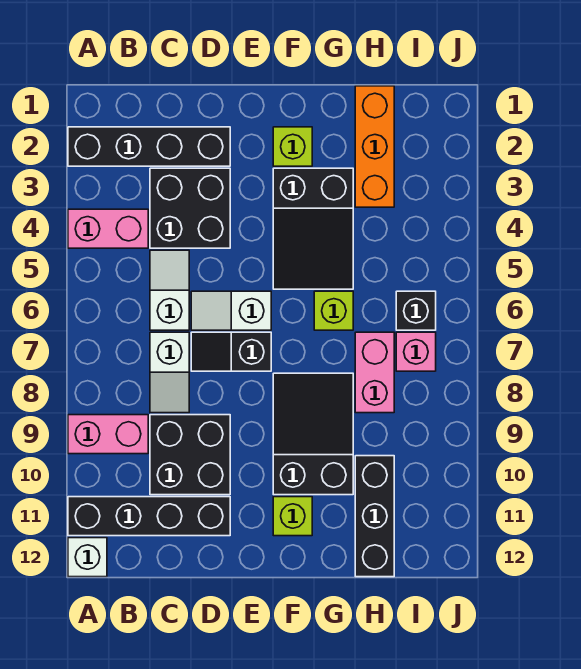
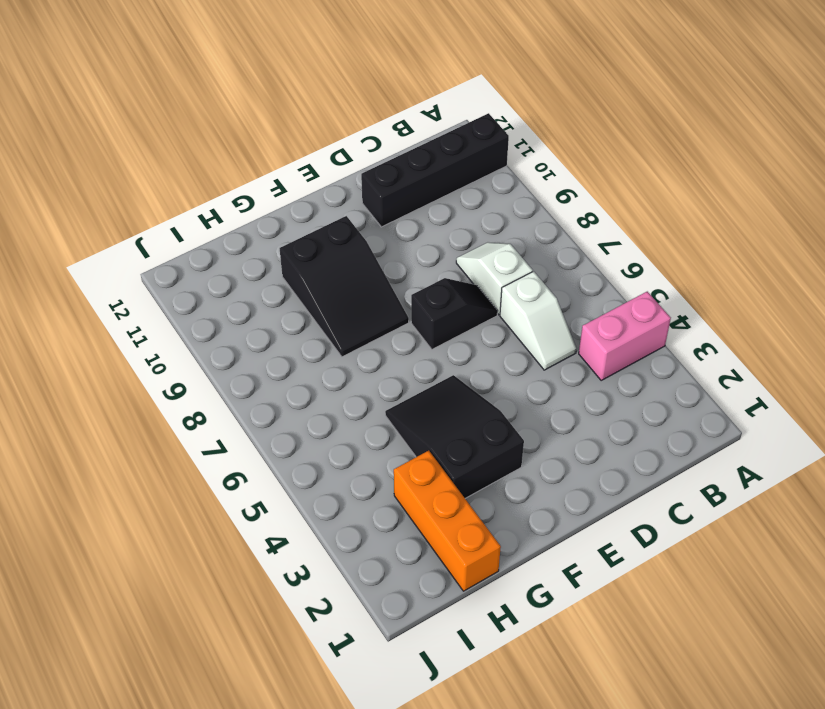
none -> black brick A2:D2 level 1
none -> pink brick A9:B9 level 1
none -> white brick A12 level 1

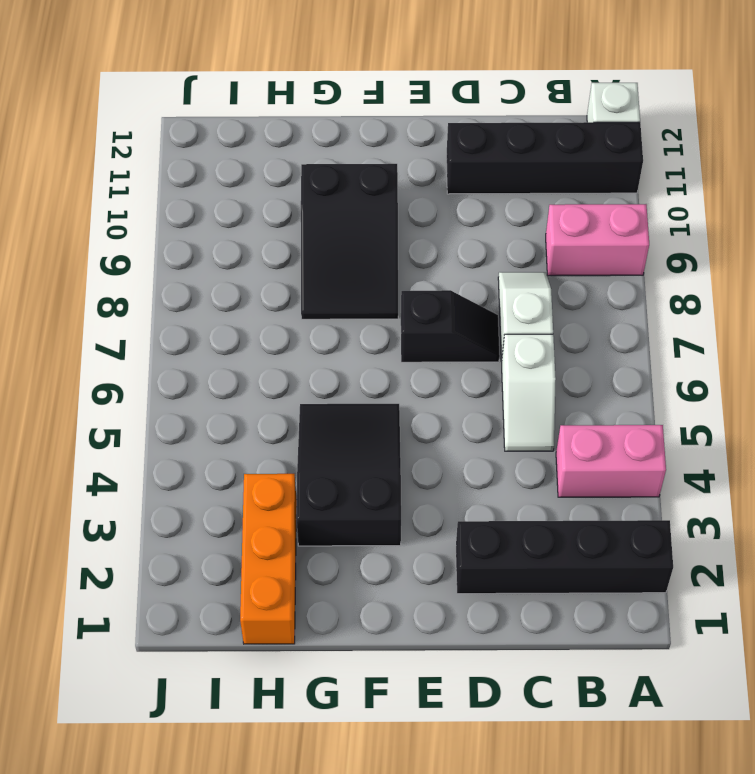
none -> black brick C3:D4 level 1
none -> black brick C9:D10 level 1
none -> white slope D6:E6 level 1 top E

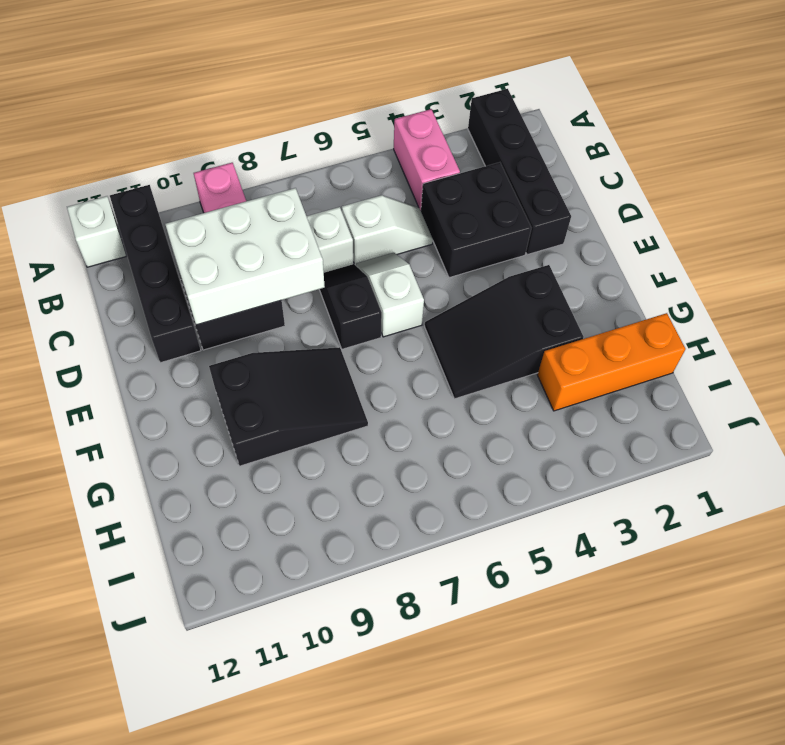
white brick C8:D10 level 2 -> none
none -> lime brick F2 level 1
none -> lime brick F11 level 1
none -> lime brick G6 level 1

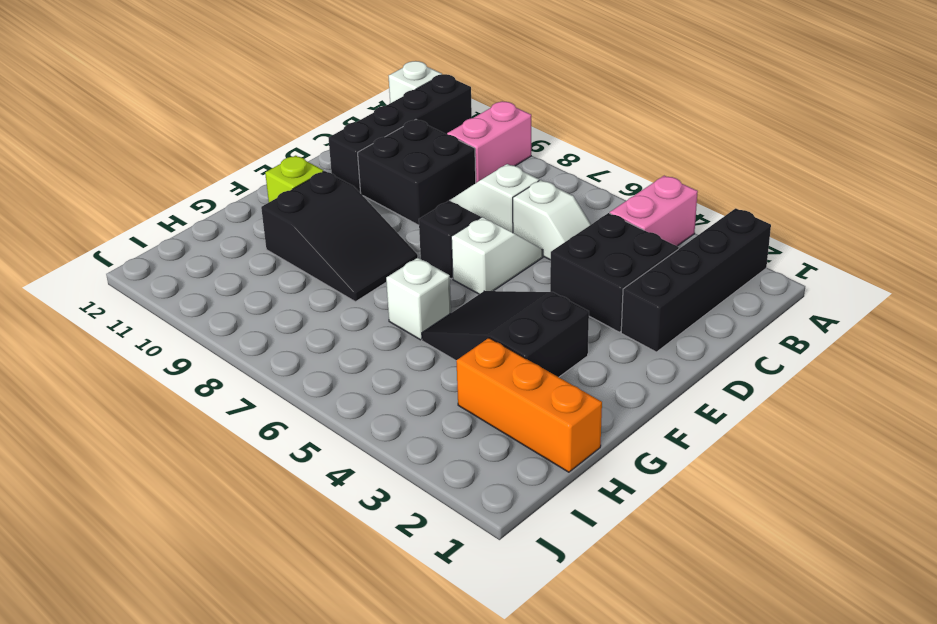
white brick G6 level 1 -> lime brick G6 level 1
none -> lime brick F2 level 1
none -> pink brick H7:H8 level 1
none -> black brick H10:H12 level 1

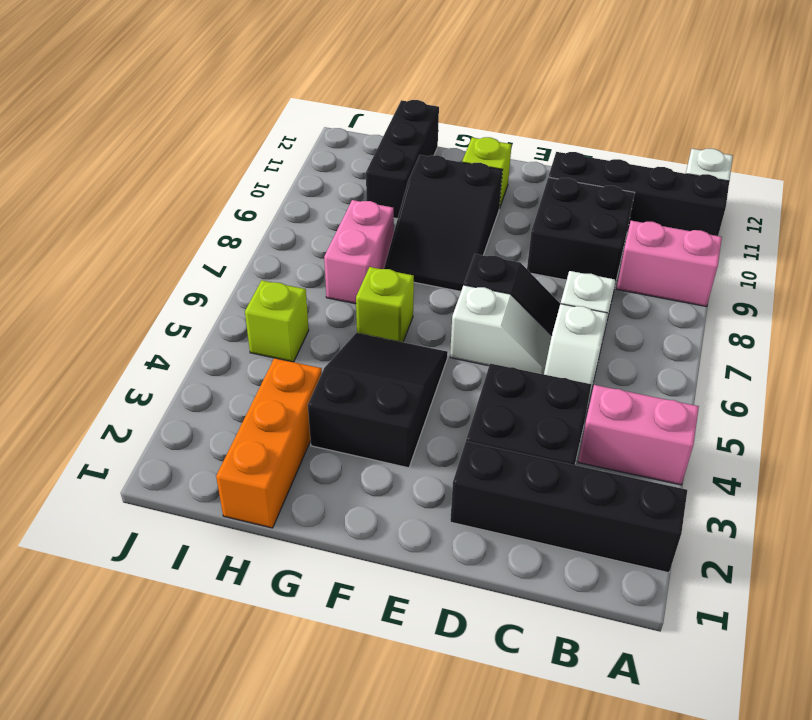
lime brick I5 level 1 -> lime brick F2 level 1
none -> black brick I6 level 1
none -> pink brick I7 level 1

